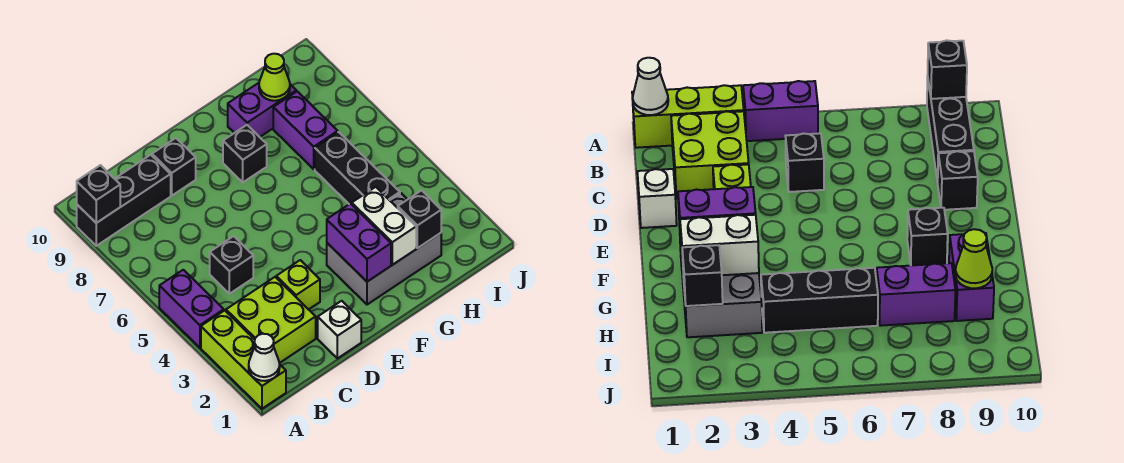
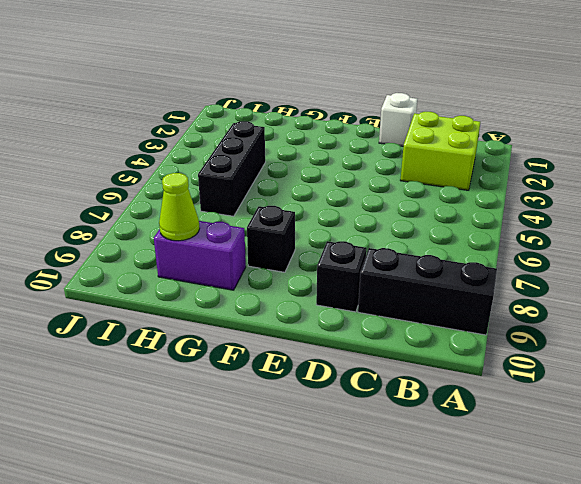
none -> lime brick A1:A3 level 1
none -> purple brick A4:A5 level 1
none -> black brick C5 level 1

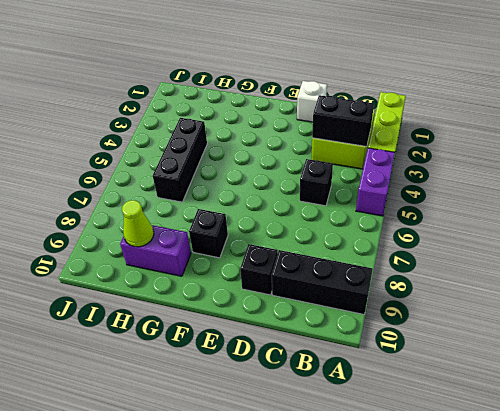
black brick B3:C3 level 2 -> none
none -> lime brick D3 level 1
none -> grey brick F2:H3 level 1
none -> purple brick H7:H8 level 1

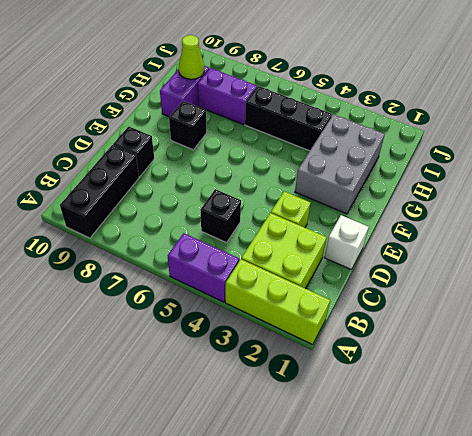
none -> white cone A1 level 2
none -> black brick A9 level 2
none -> purple brick F2:F3 level 2

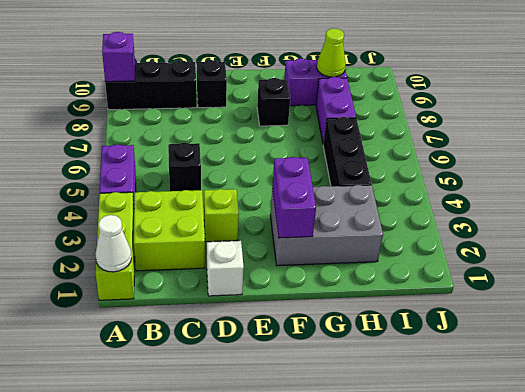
purple brick A9 level 2 -> black brick A9 level 2
none -> white brick G2:G3 level 2
none -> black brick H2 level 2

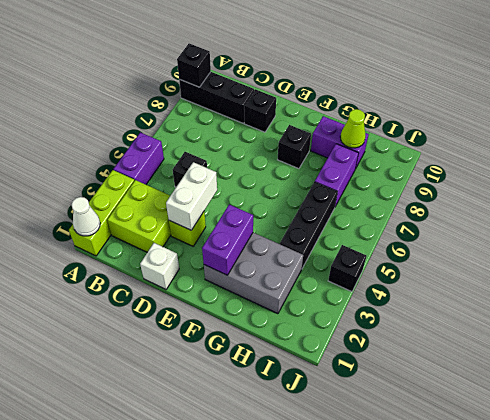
white brick D3:D4 level 2 -> white brick G2:G3 level 2
black brick J4 level 1 -> black brick H2 level 2

